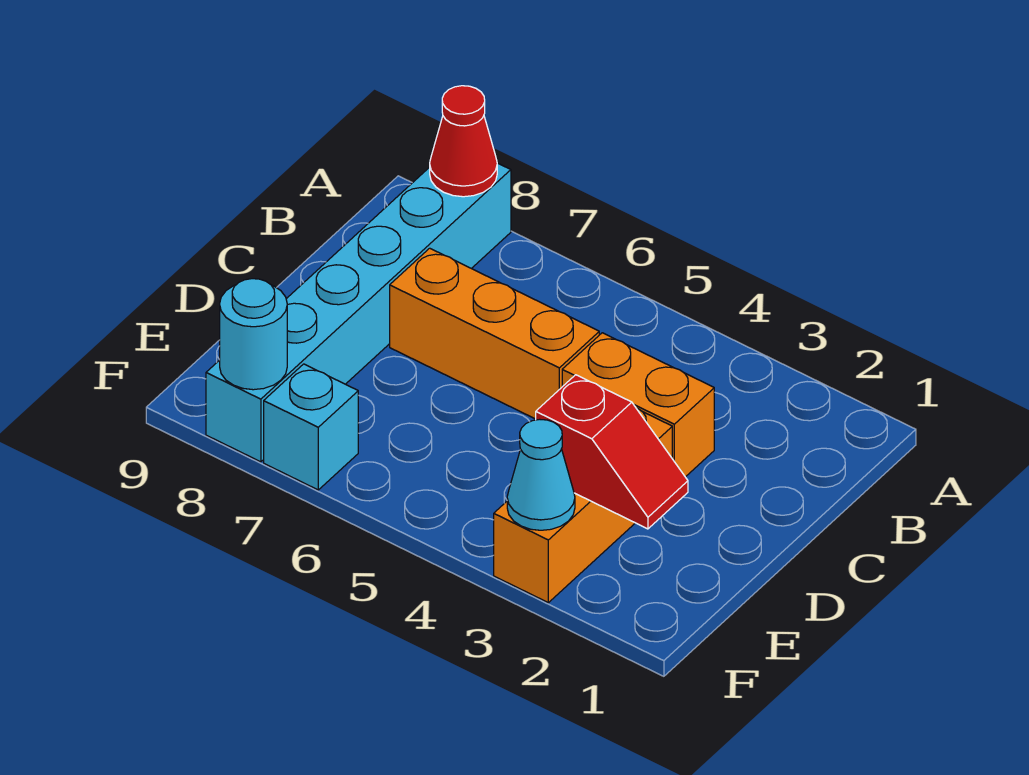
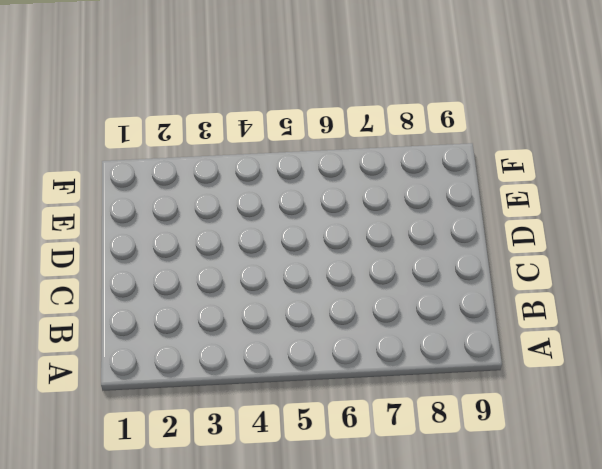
none -> cyan brick A8:F8 level 1
none -> orange brick C3:C4 level 1

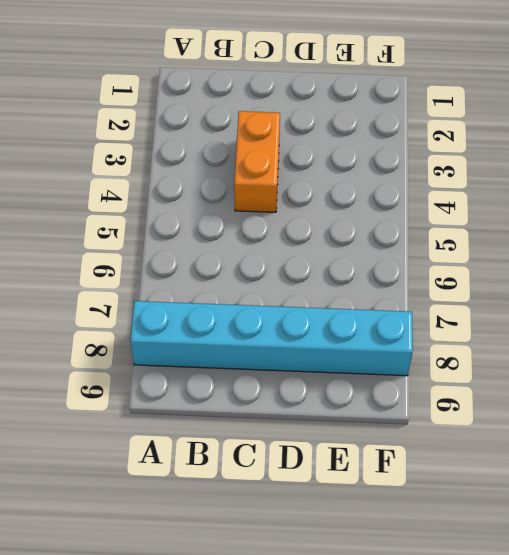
none -> orange brick C5:C7 level 1
none -> orange brick D3:F3 level 1

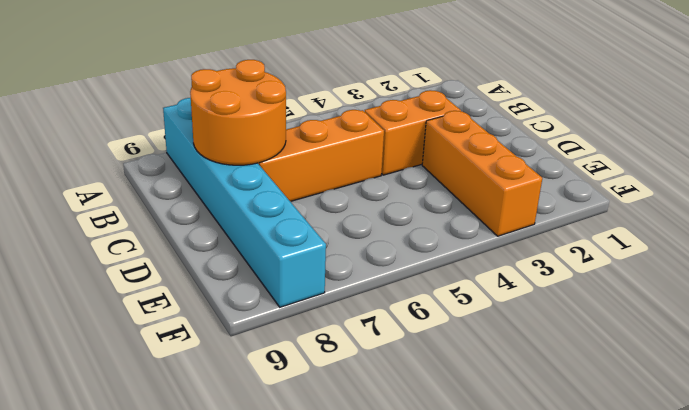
orange round brick B7:C8 level 2 -> none
none -> cyan brick F7 level 1
none -> red cone A8 level 2

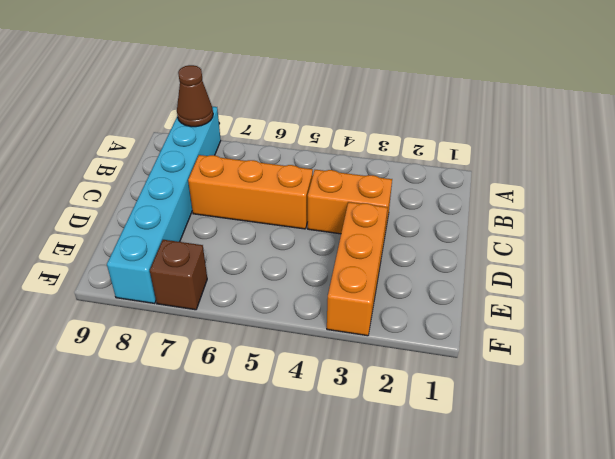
brown cone A8 level 2 -> red cone A8 level 2
brown brick F7 level 1 -> cyan brick F7 level 1
none -> red slope E2:E3 level 2 top 3
none -> cyan cone F3 level 2

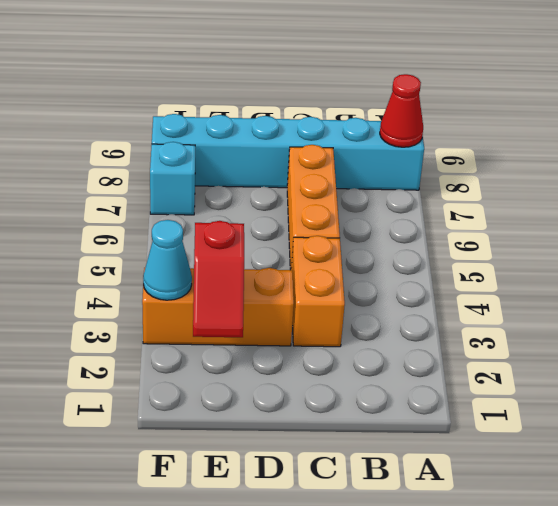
none -> cyan round brick F8 level 2

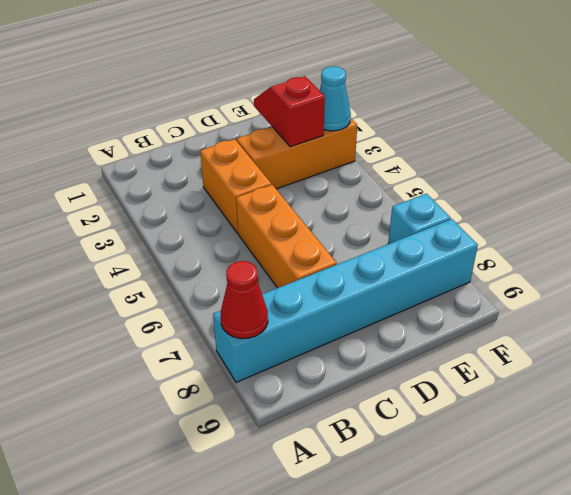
none -> cyan round brick F8 level 2

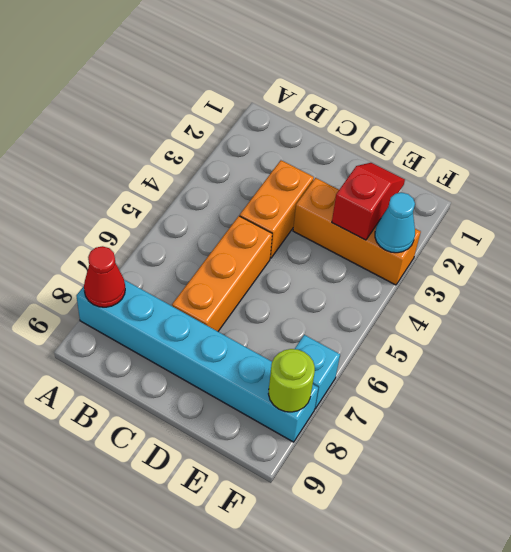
lime round brick F8 level 2 -> cyan round brick F8 level 2

